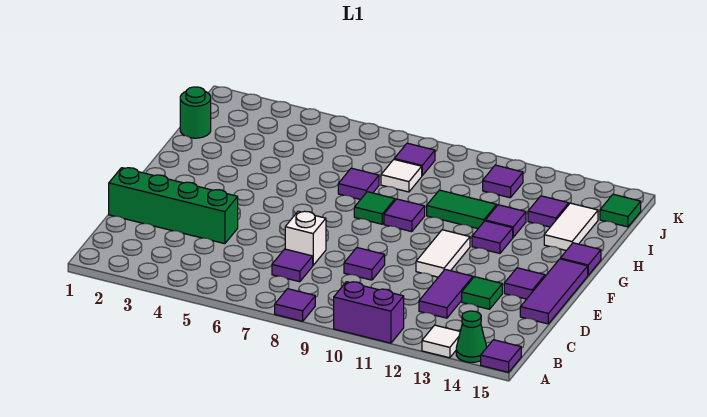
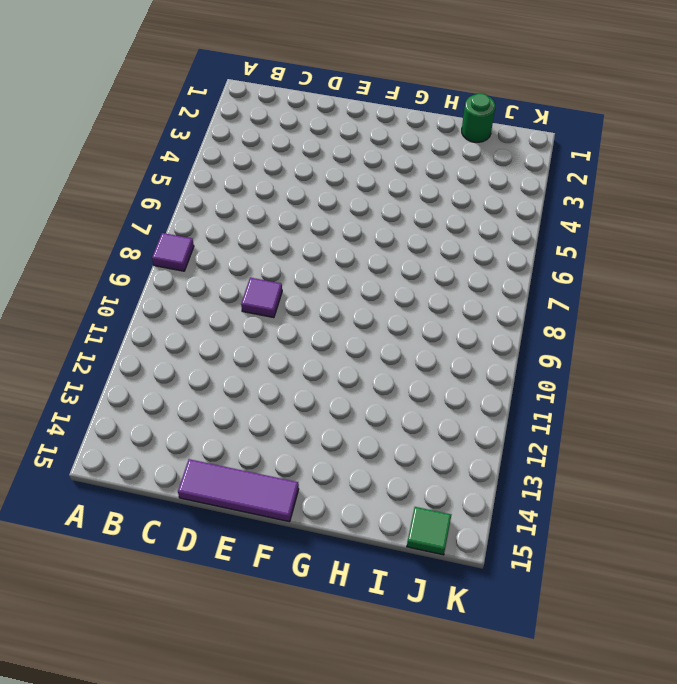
none -> purple brick A10:A11 level 1
none -> white tile A13 level 1
none -> green cone A14 level 1

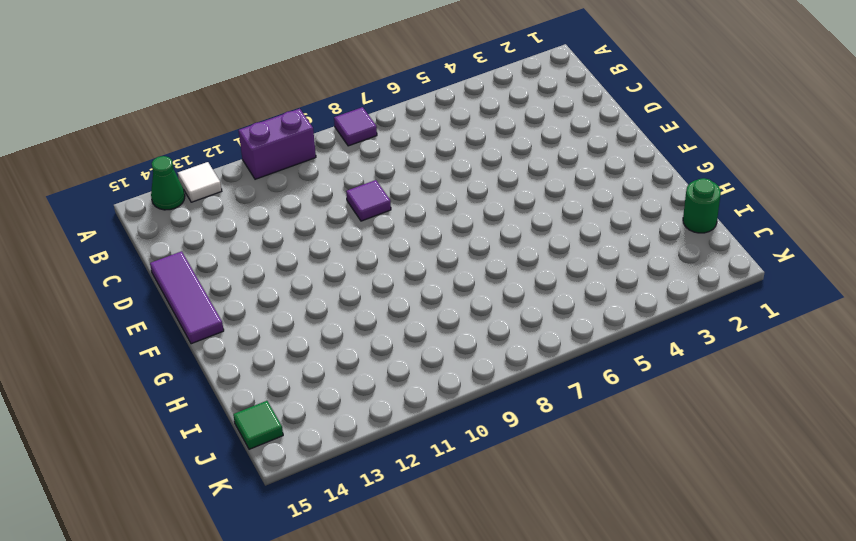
none -> purple tile A15 level 1
none -> purple tile C7 level 1
none -> purple tile C12:D12 level 1

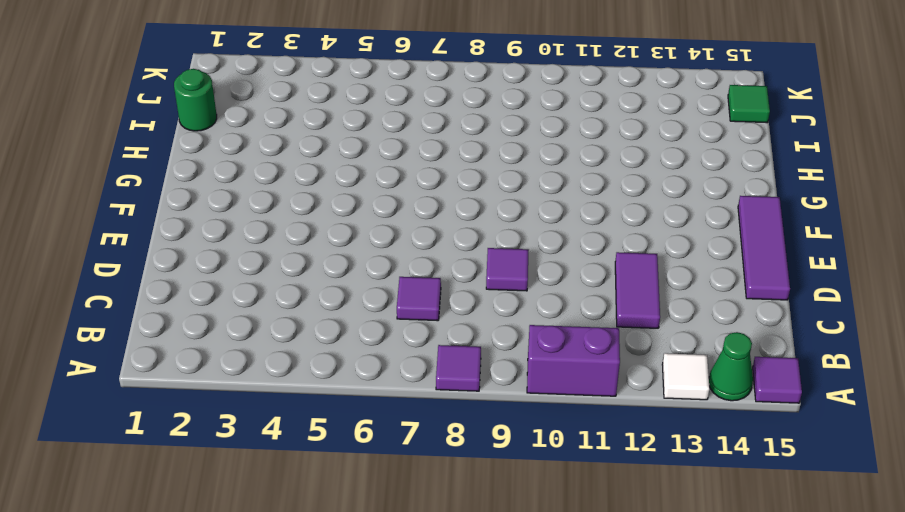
none -> green brick D1:D4 level 1
none -> white brick D7 level 1
none -> green tile D13 level 1

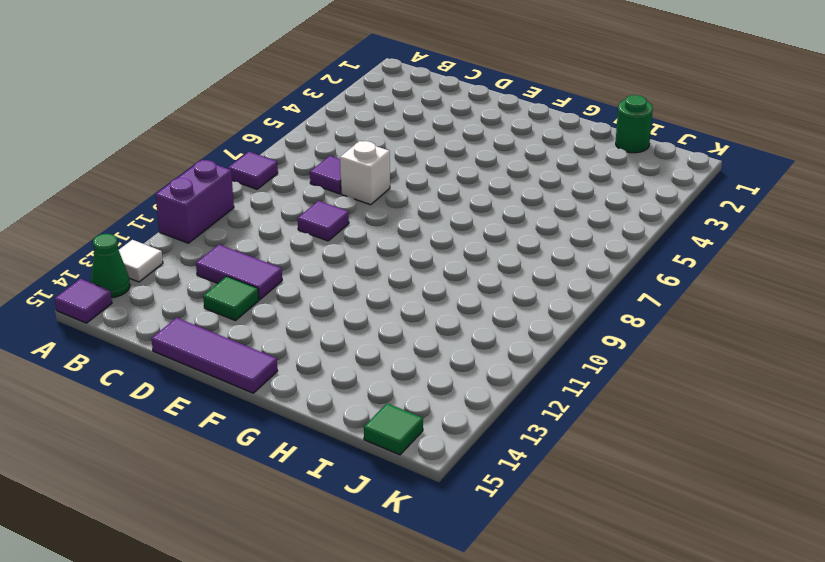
none -> green brick D1:D4 level 1
none -> white tile E11:F11 level 1
none -> purple tile E14 level 1

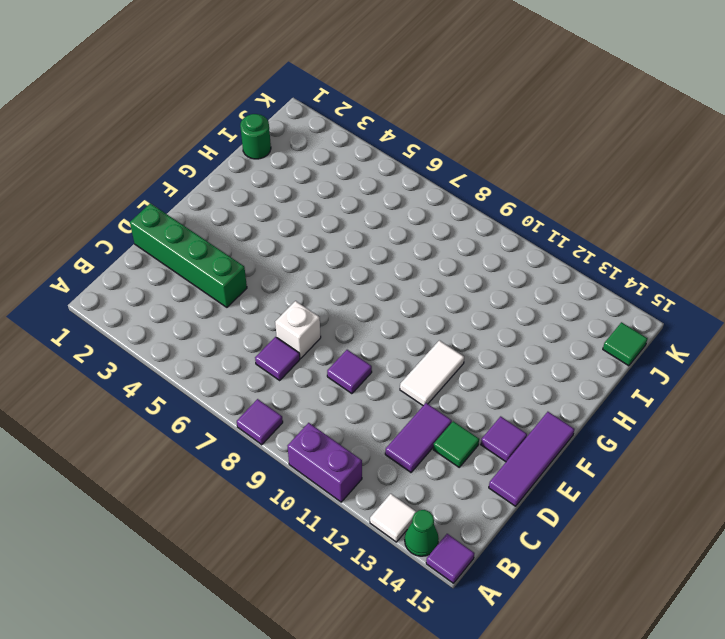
none -> green tile G8 level 1
none -> purple tile G9 level 1
none -> purple tile G12 level 1

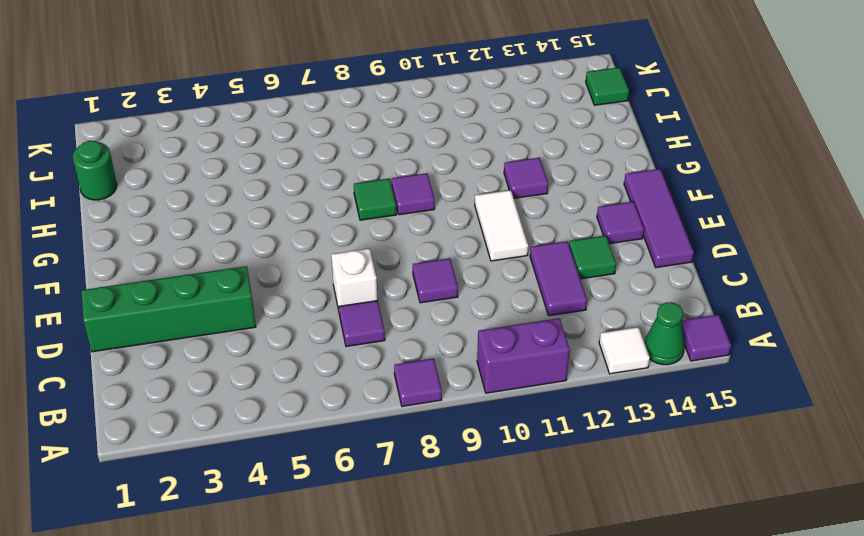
none -> purple tile G15 level 1
none -> purple tile H7 level 1
none -> green tile H10:H11 level 1

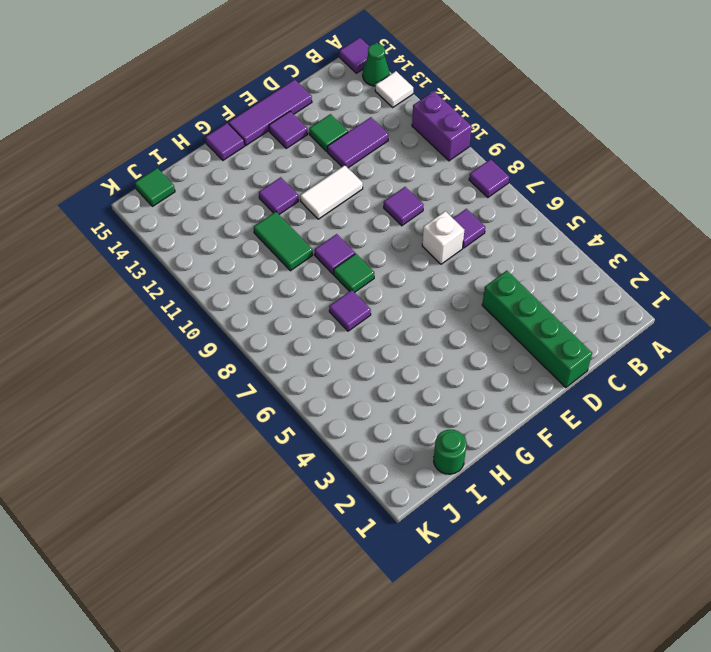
none -> purple tile H12 level 1
none -> white tile H14:I14 level 1
none -> white tile I8 level 1

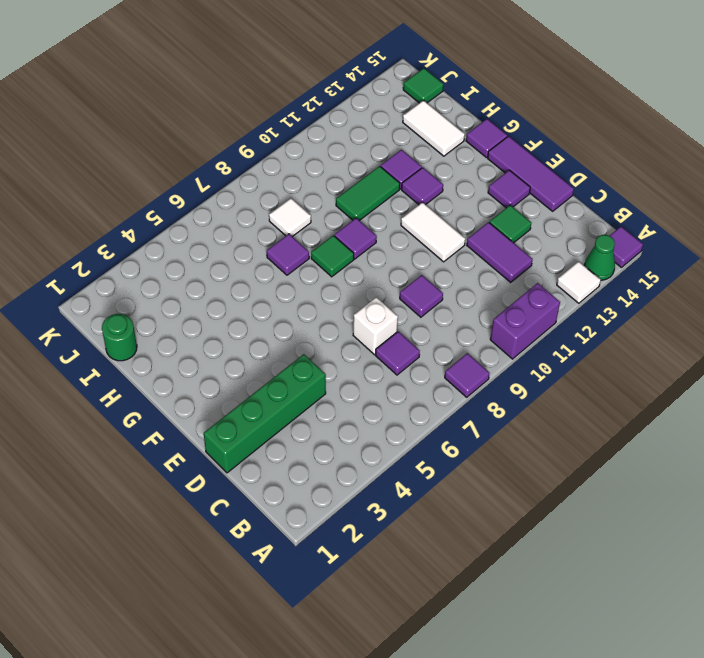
none -> purple tile I13 level 1
none -> purple tile J8 level 1
none -> purple tile J11 level 1

